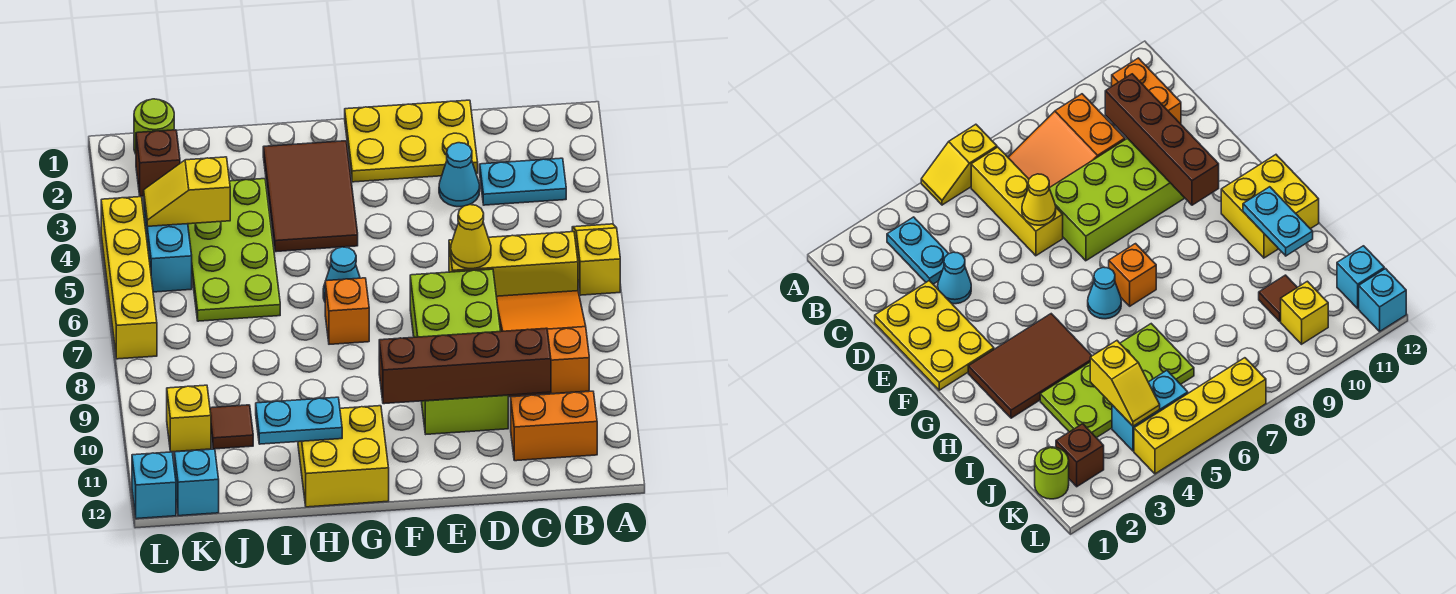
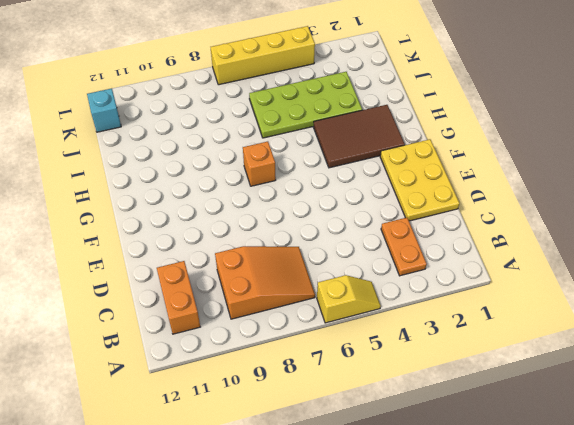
orange plate B3:C3 level 1 -> cyan plate B3:C3 level 1
none -> yellow brick B6:D6 level 1
none -> cyan cone D3 level 1
none -> lime brick D7:E10 level 1

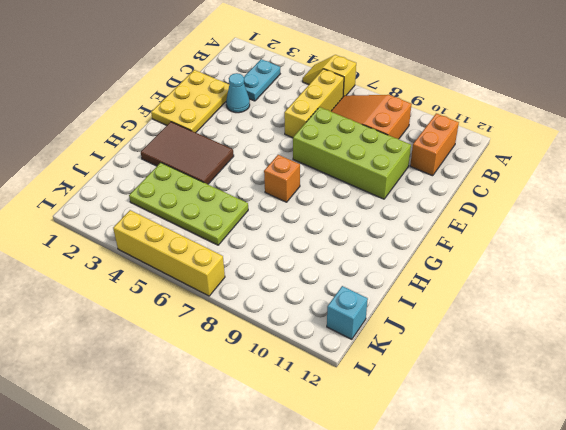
none -> cyan cone G6 level 1
none -> yellow brick G11:H12 level 1
none -> brown tile J10 level 1

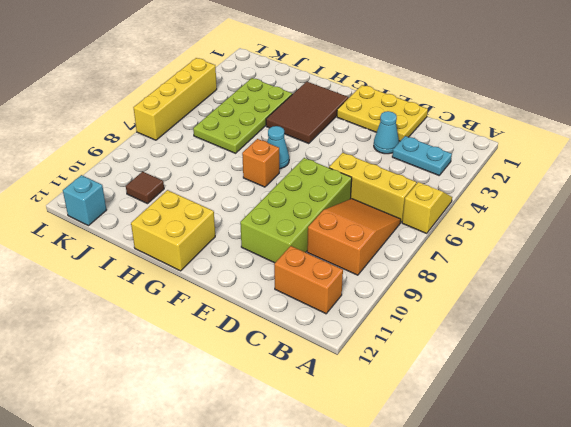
none -> lime round brick K1 level 1
none -> brown brick K2 level 1
none -> cyan brick K4:K5 level 1

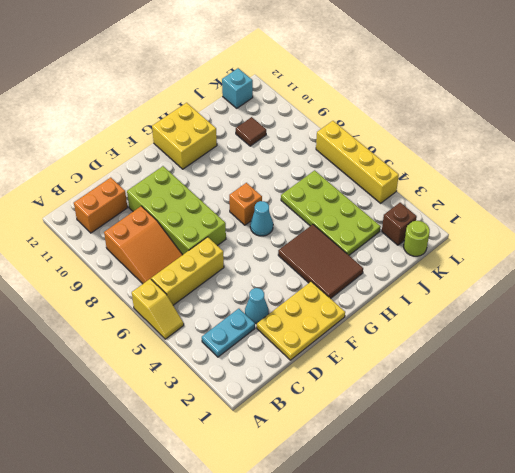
none -> cyan brick K4:K5 level 1
none -> yellow brick K10 level 1
none -> cyan brick L12 level 1

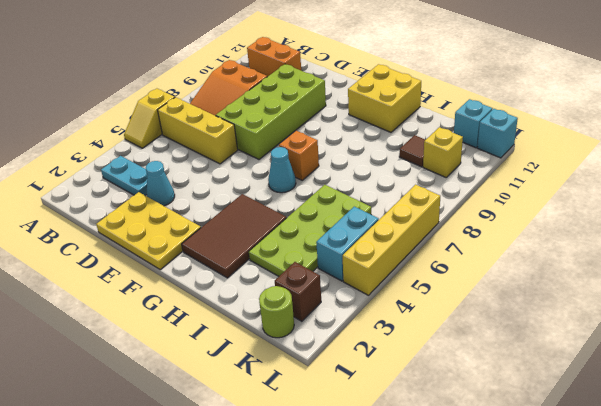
none -> brown brick C10:F10 level 2
none -> yellow cone D6 level 2
none -> cyan plate H11:I11 level 2

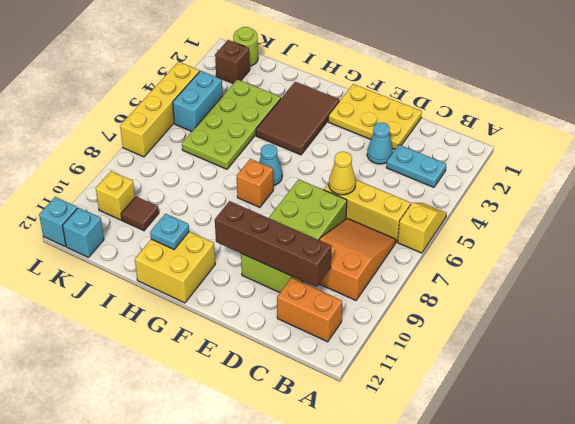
cyan plate H11 level 2 -> cyan plate H11:I11 level 2
none -> yellow slope J4:K4 level 2 top J

